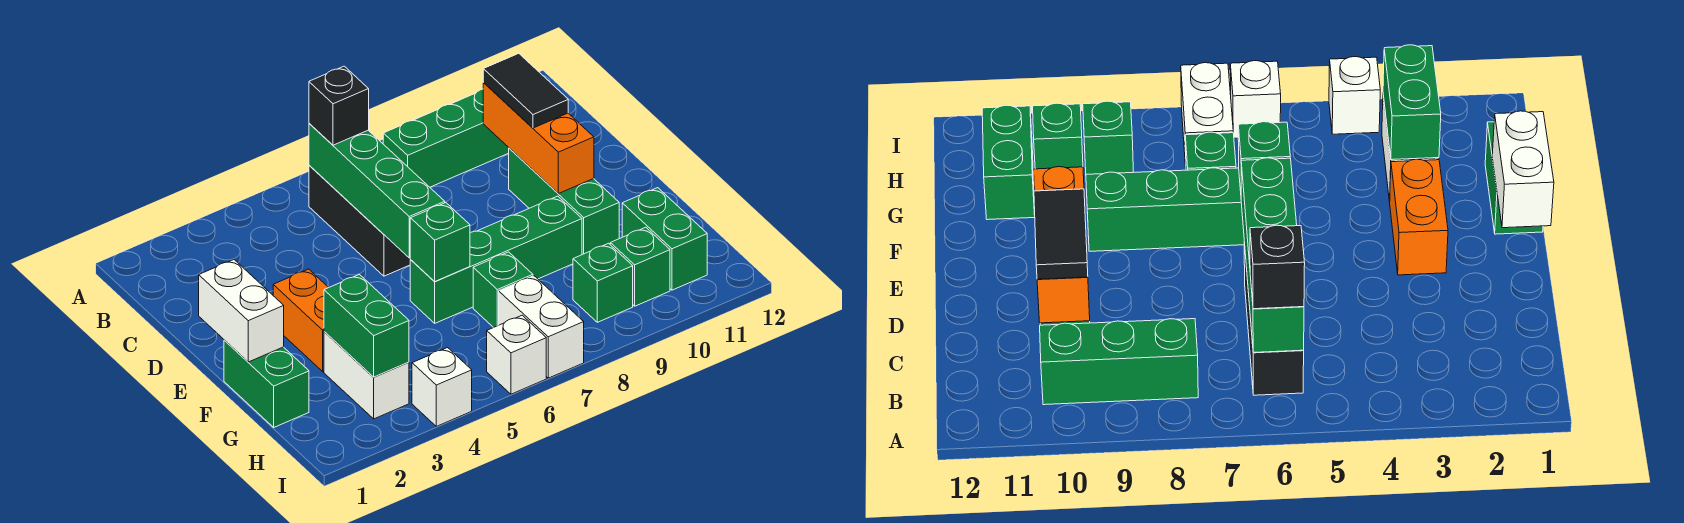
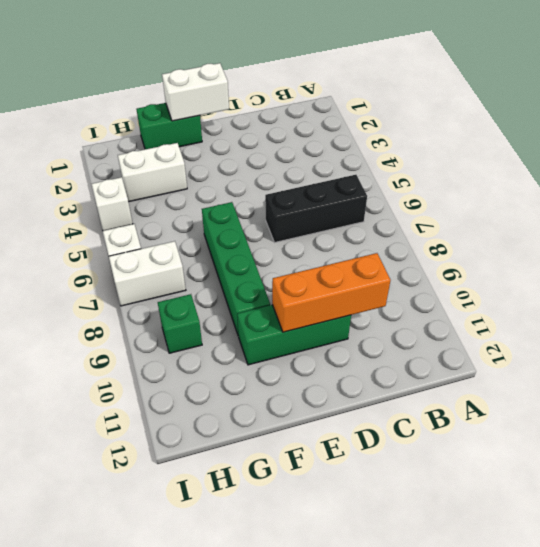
none -> green brick B8:B10 level 1
none -> orange brick E3:F3 level 1
none -> green brick G7 level 1

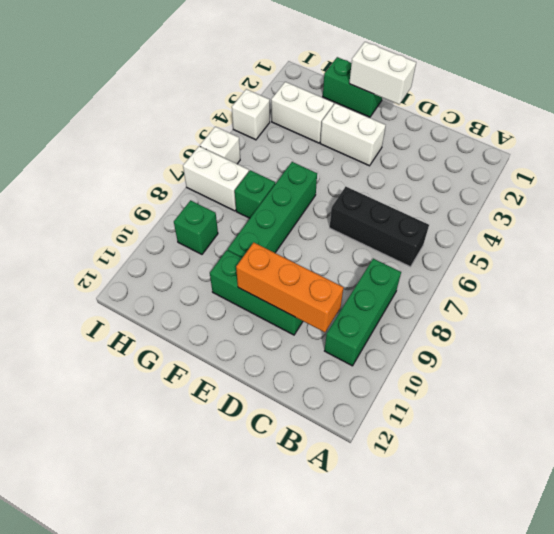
white brick E3:F3 level 1 -> orange brick E3:F3 level 1
none -> green brick G11:H11 level 1
none -> green brick H10 level 1
none -> green brick B6:E6 level 2

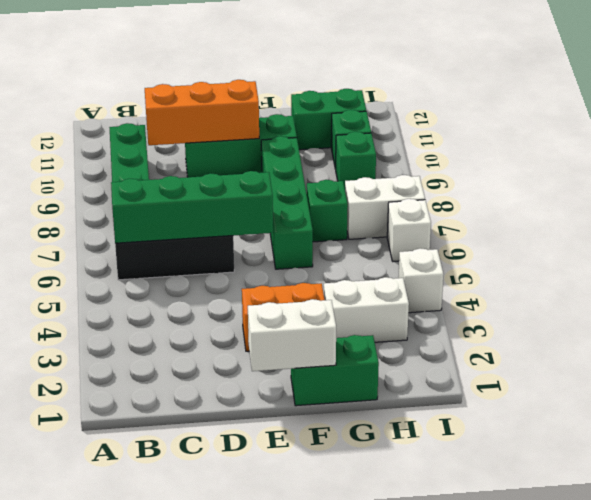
none -> green brick F6 level 2
none -> green brick G3:H3 level 2
none -> black brick B6 level 3

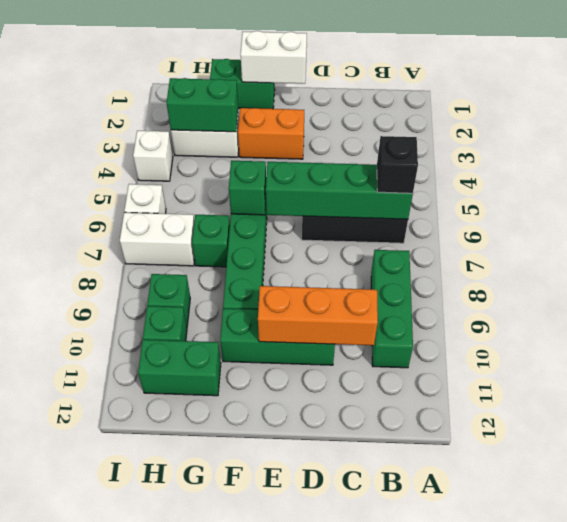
none -> black tile C10:D10 level 3

